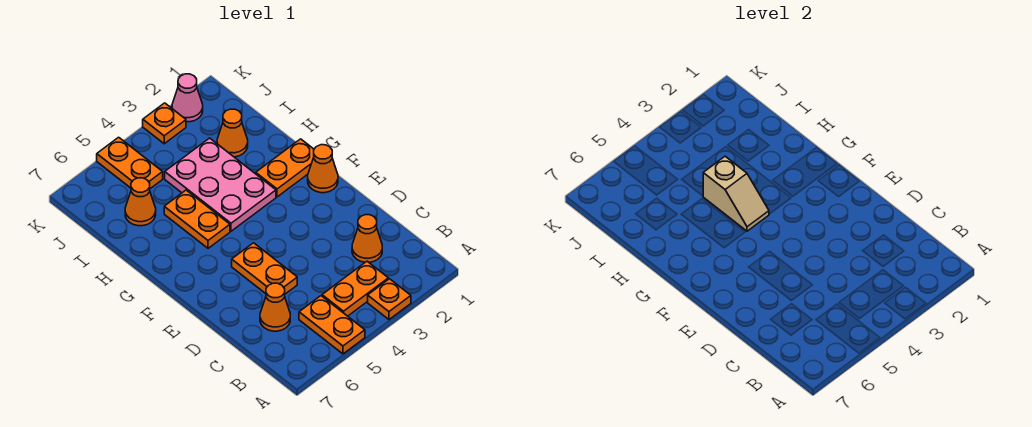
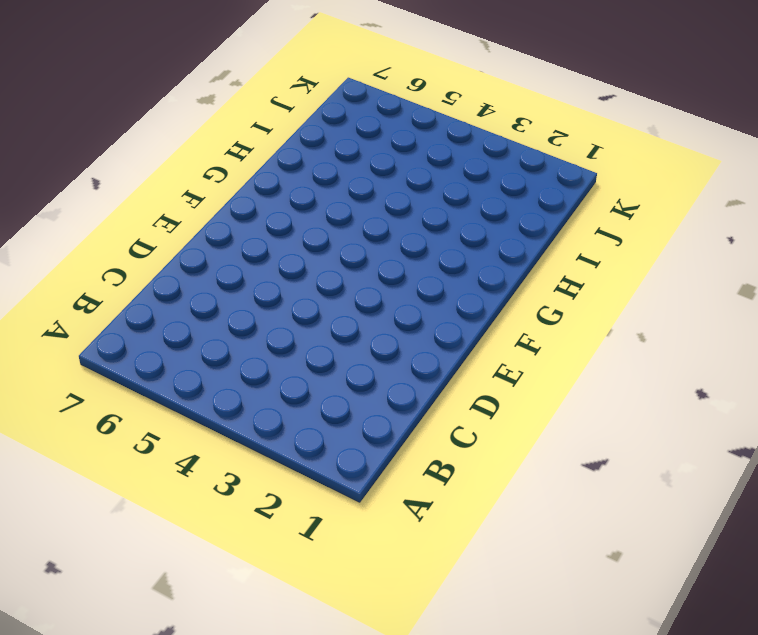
none -> orange plate A3 level 1
none -> orange plate A5:B5 level 1
none -> orange plate B3:B4 level 1

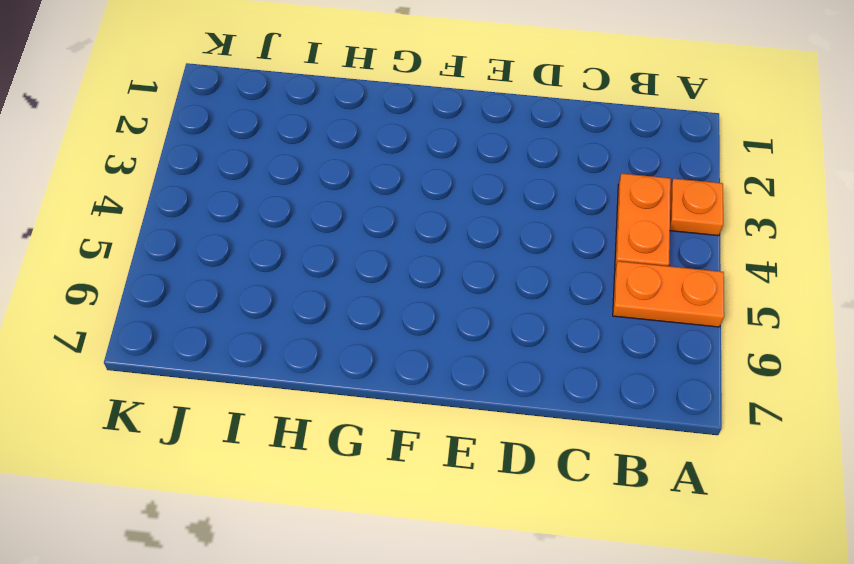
none -> orange cone C2 level 1
none -> orange cone C6 level 1
none -> orange plate D5:E5 level 1

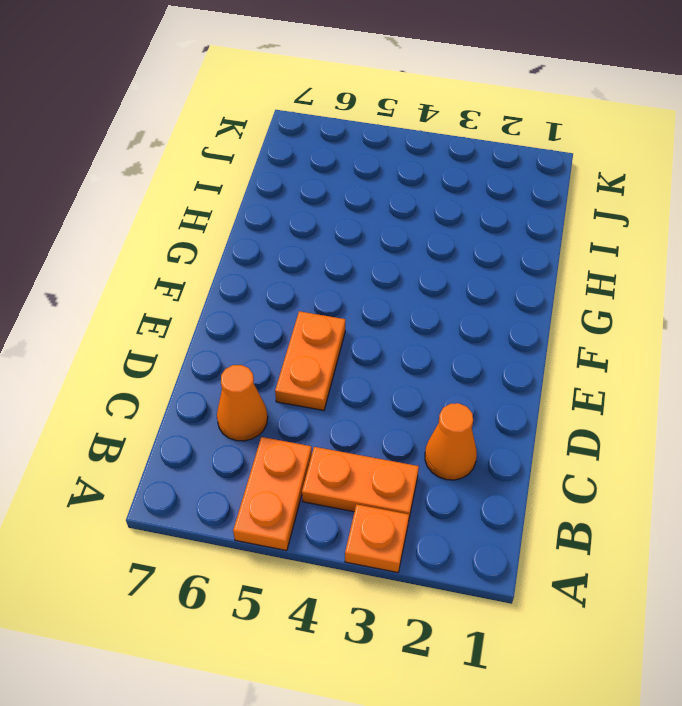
none -> orange cone F1 level 1
none -> orange plate G1:G2 level 1
none -> pink plate G3:I4 level 1

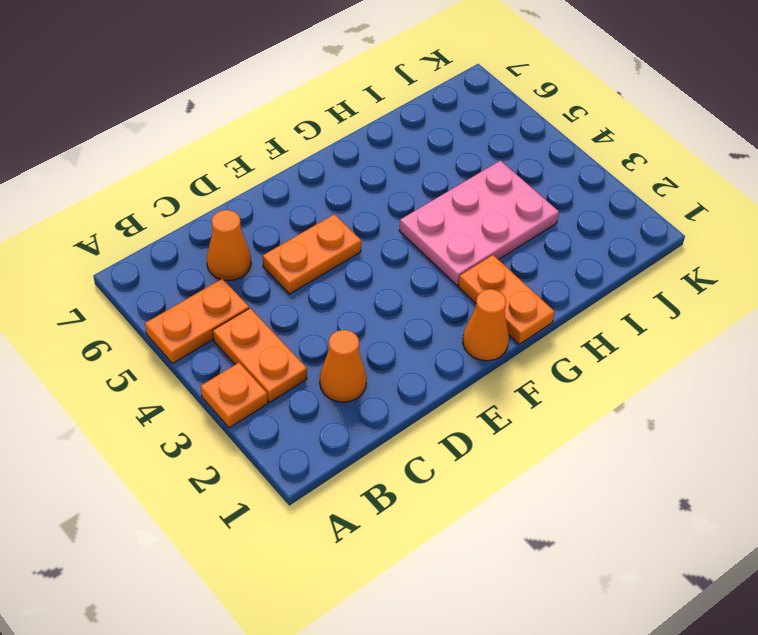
none -> orange plate G5:H5 level 1
none -> orange cone I2 level 1
none -> orange cone I6 level 1

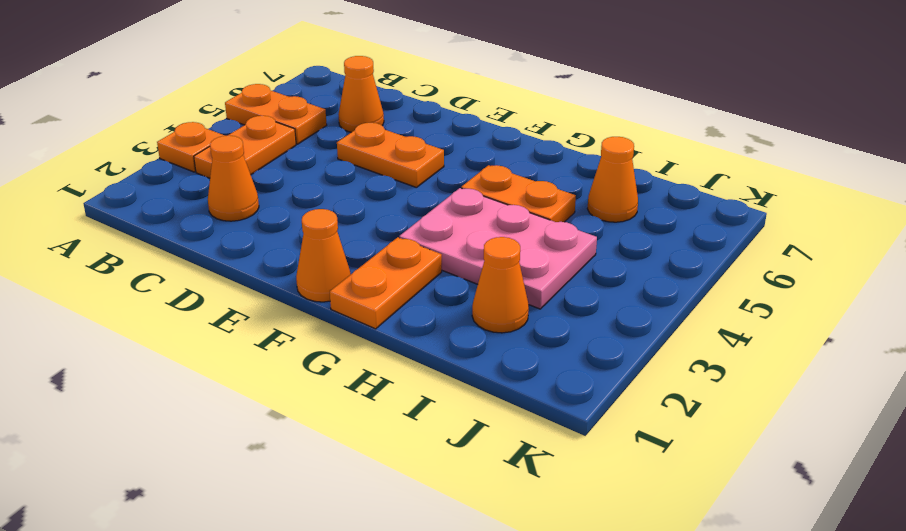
none -> orange plate J5:K5 level 1
none -> pink cone K2 level 1
none -> orange plate K3 level 1

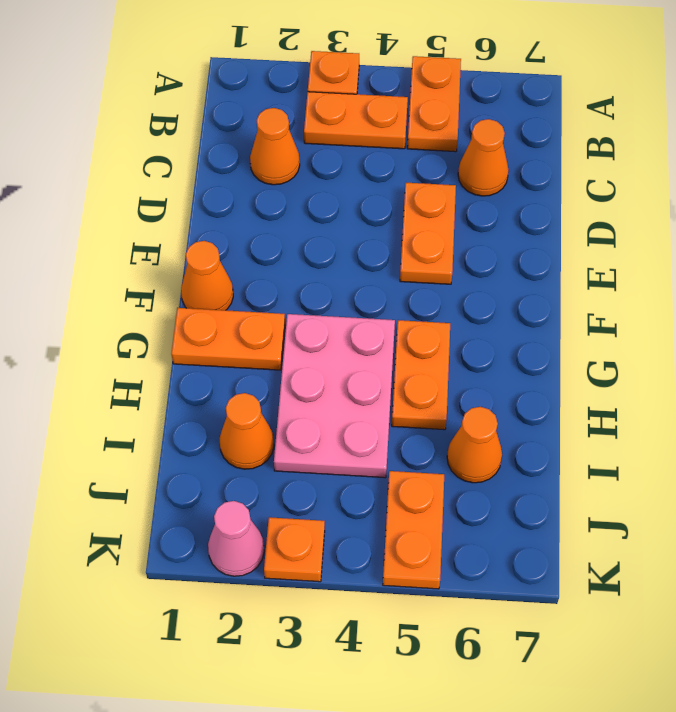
none -> tan slope G4:H4 level 2 top H

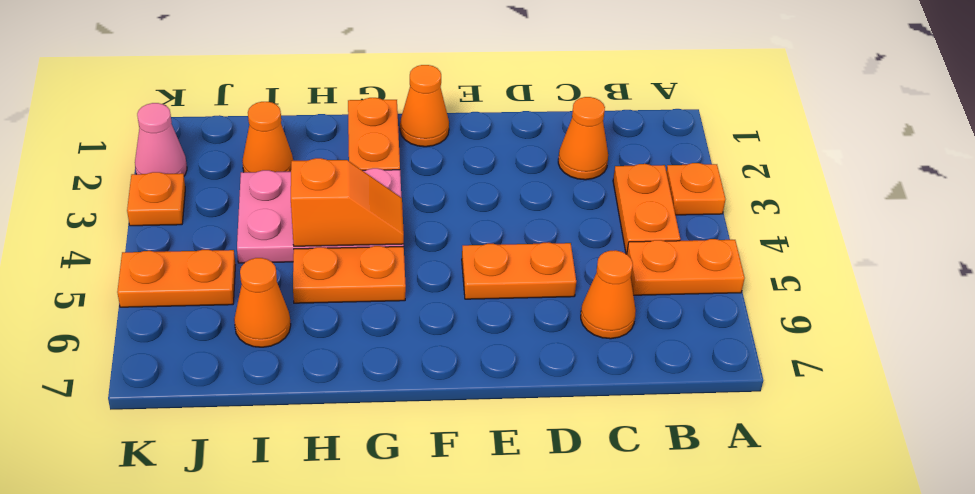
orange slope G4:H4 level 2 top H -> tan slope G4:H4 level 2 top H

